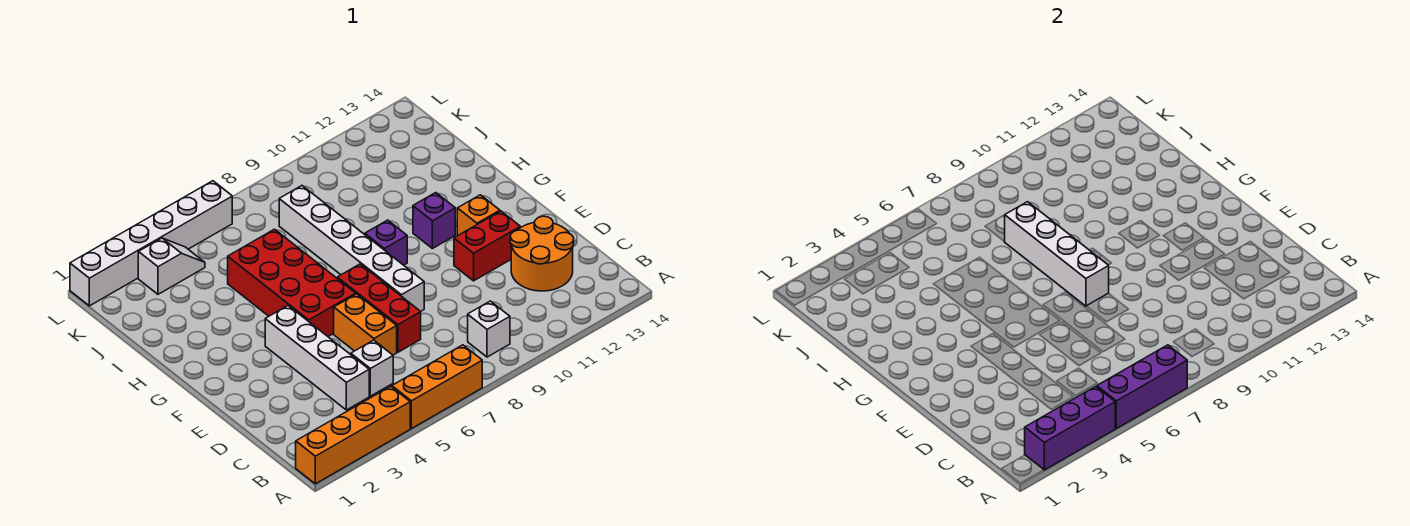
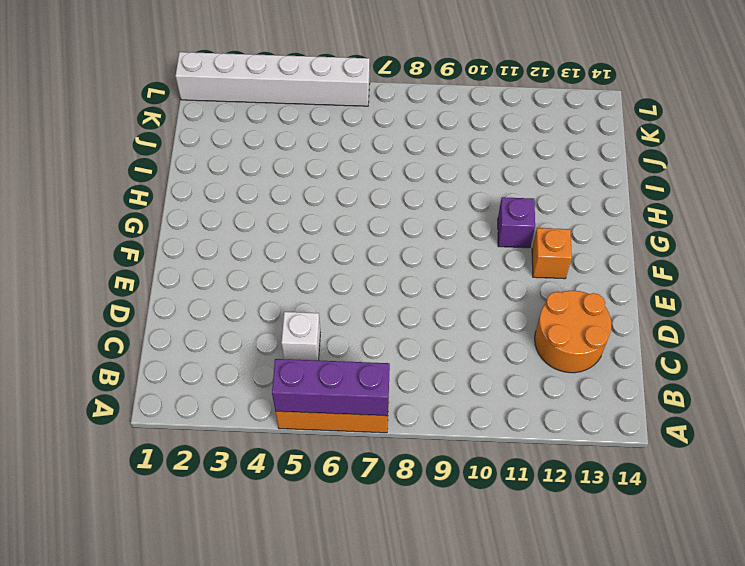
none -> orange brick A1:A4 level 1
none -> white brick B9 level 1
none -> white brick C4:F4 level 1

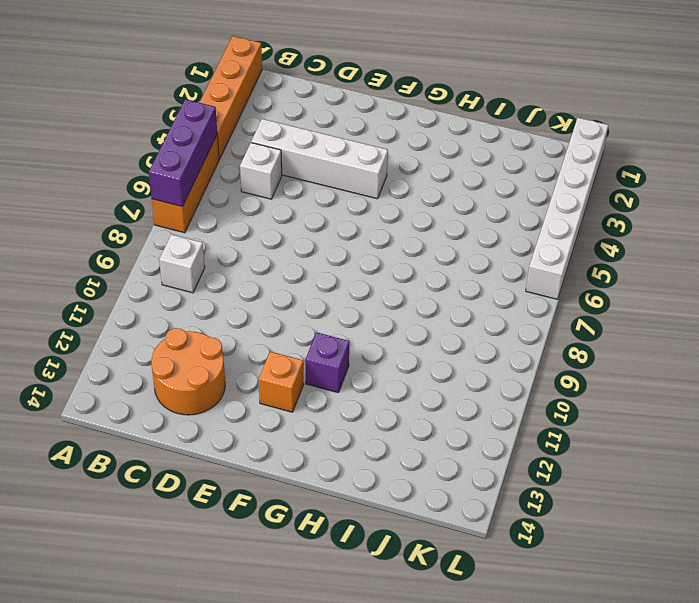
none -> orange brick D6:E6 level 1
none -> red brick D7:F7 level 1
none -> white brick E8:J8 level 1

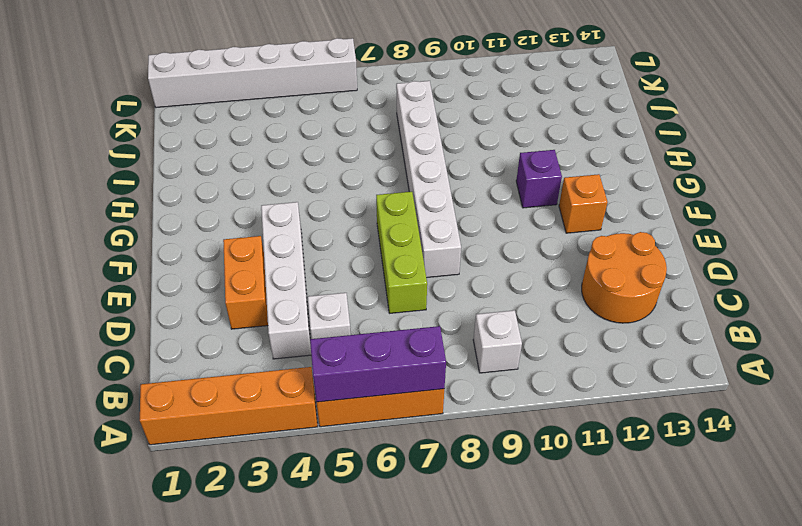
orange brick D3:E3 level 1 -> orange brick D6:E6 level 1
lime brick D7:F7 level 1 -> red brick D7:F7 level 1
none -> red brick E11:E12 level 1
none -> red brick F5:I6 level 1
none -> purple brick G9 level 1

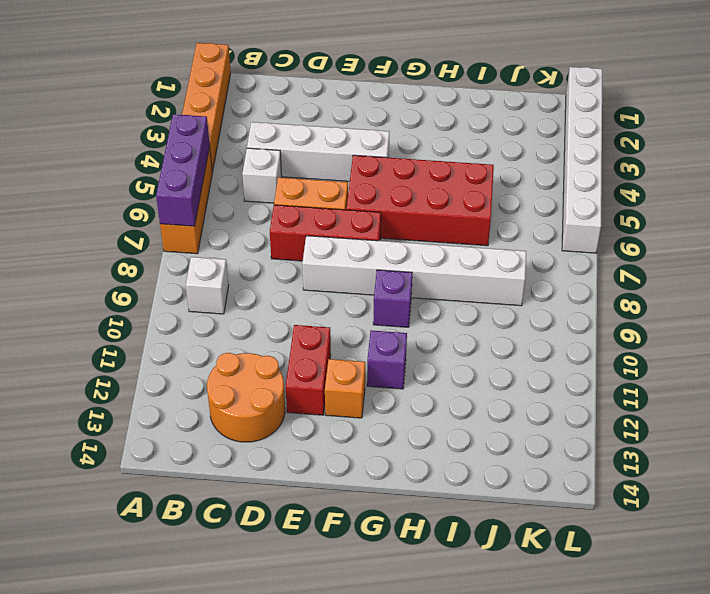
none -> white slope K3:K4 level 1 top 3
none -> purple brick A2:A4 level 2
none -> white brick F8:I8 level 2

